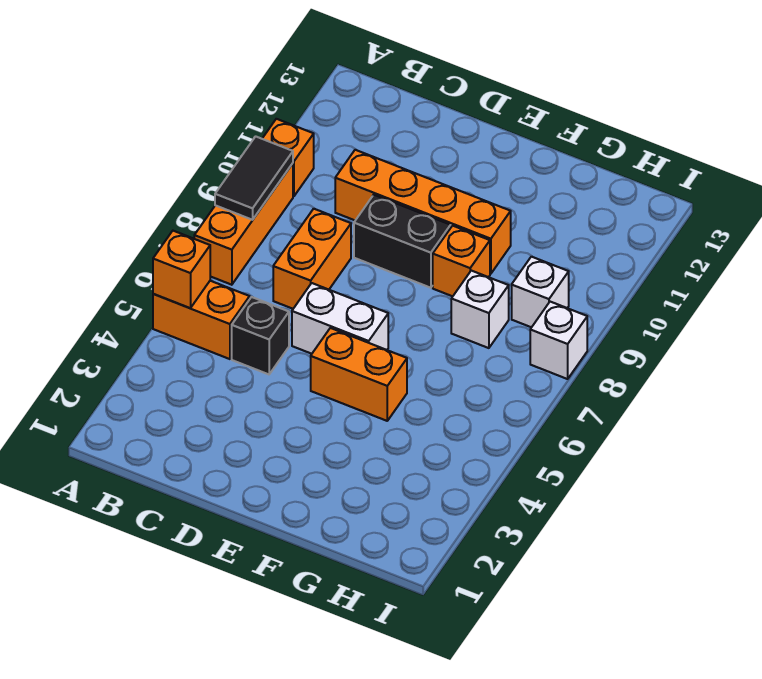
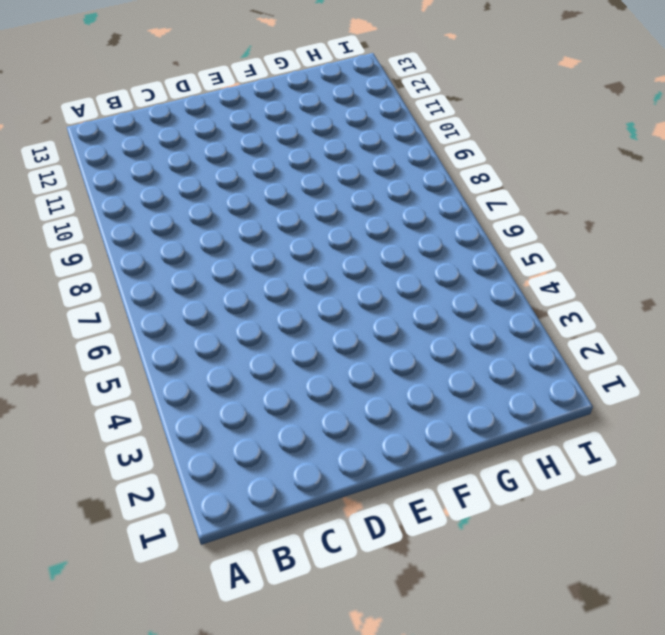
none -> orange brick A5:B5 level 1
none -> orange brick A7:A9 level 1
none -> orange brick A10 level 1

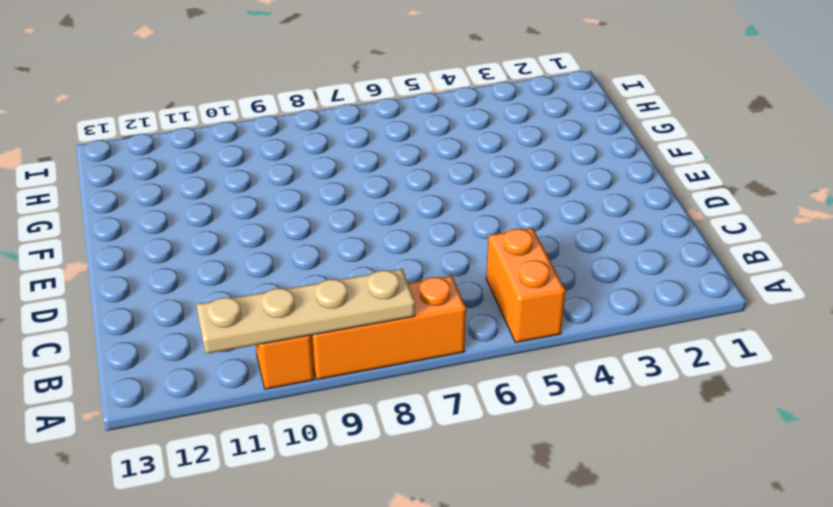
tan plate A8:A11 level 2 -> black tile A8:A9 level 2
none -> black brick C5 level 1
none -> orange brick C7:C8 level 1
none -> orange brick C10:F10 level 1

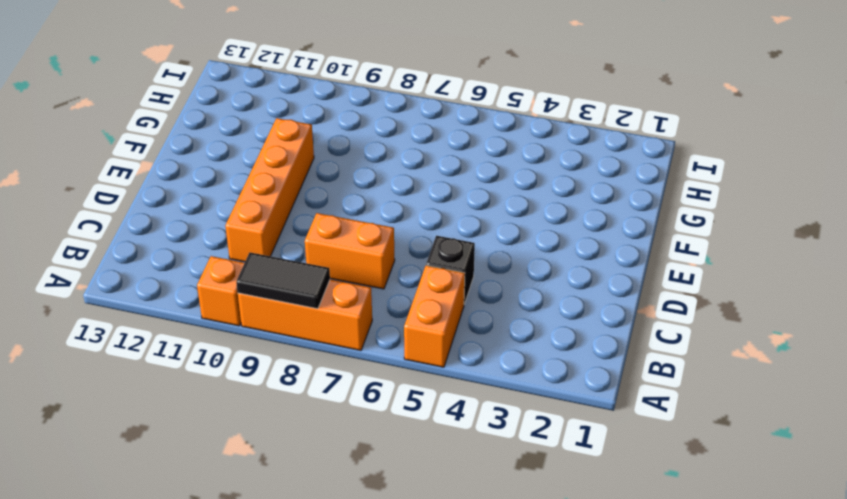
none -> white brick D6:E6 level 1
none -> black brick D9:E9 level 1
none -> orange brick E5:F5 level 1

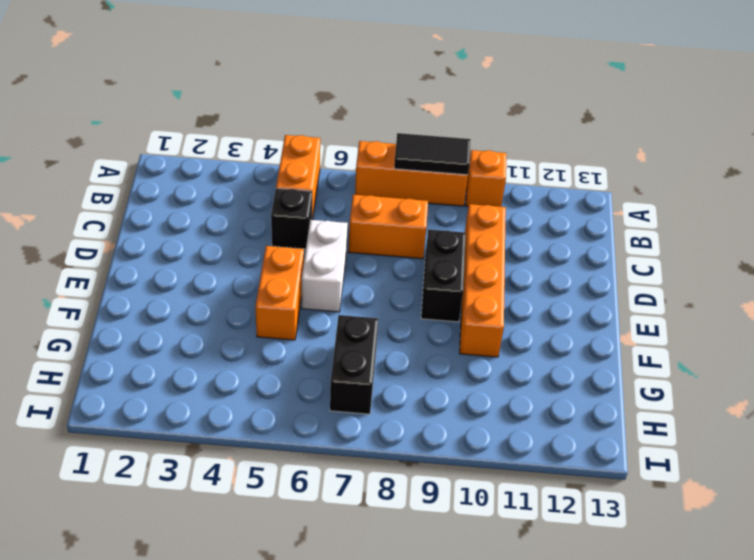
black brick G7:H7 level 1 -> none
none -> orange brick F9 level 1
none -> white brick G8 level 1
none -> white brick H9 level 1

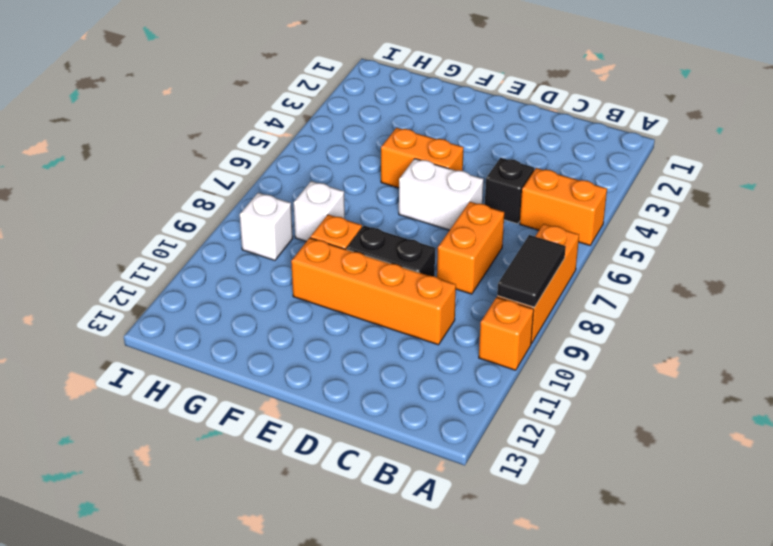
none -> white brick I8 level 1
none -> orange brick A5 level 2

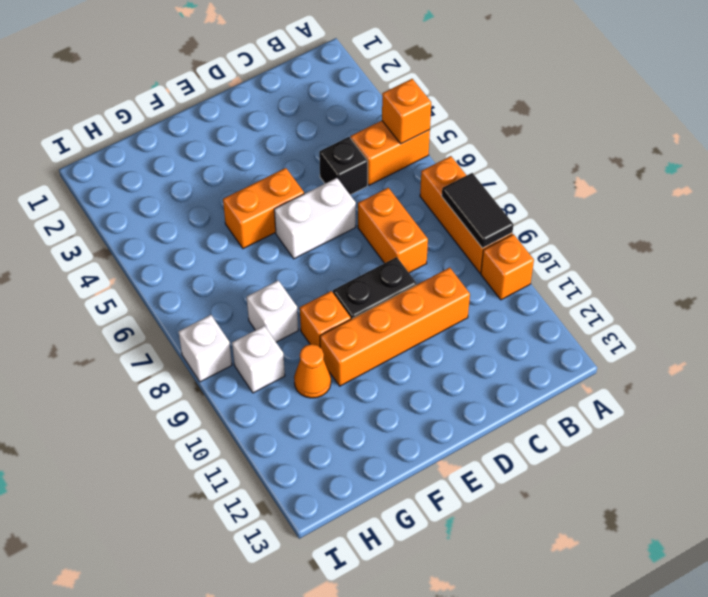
orange cone G10 level 1 -> none

